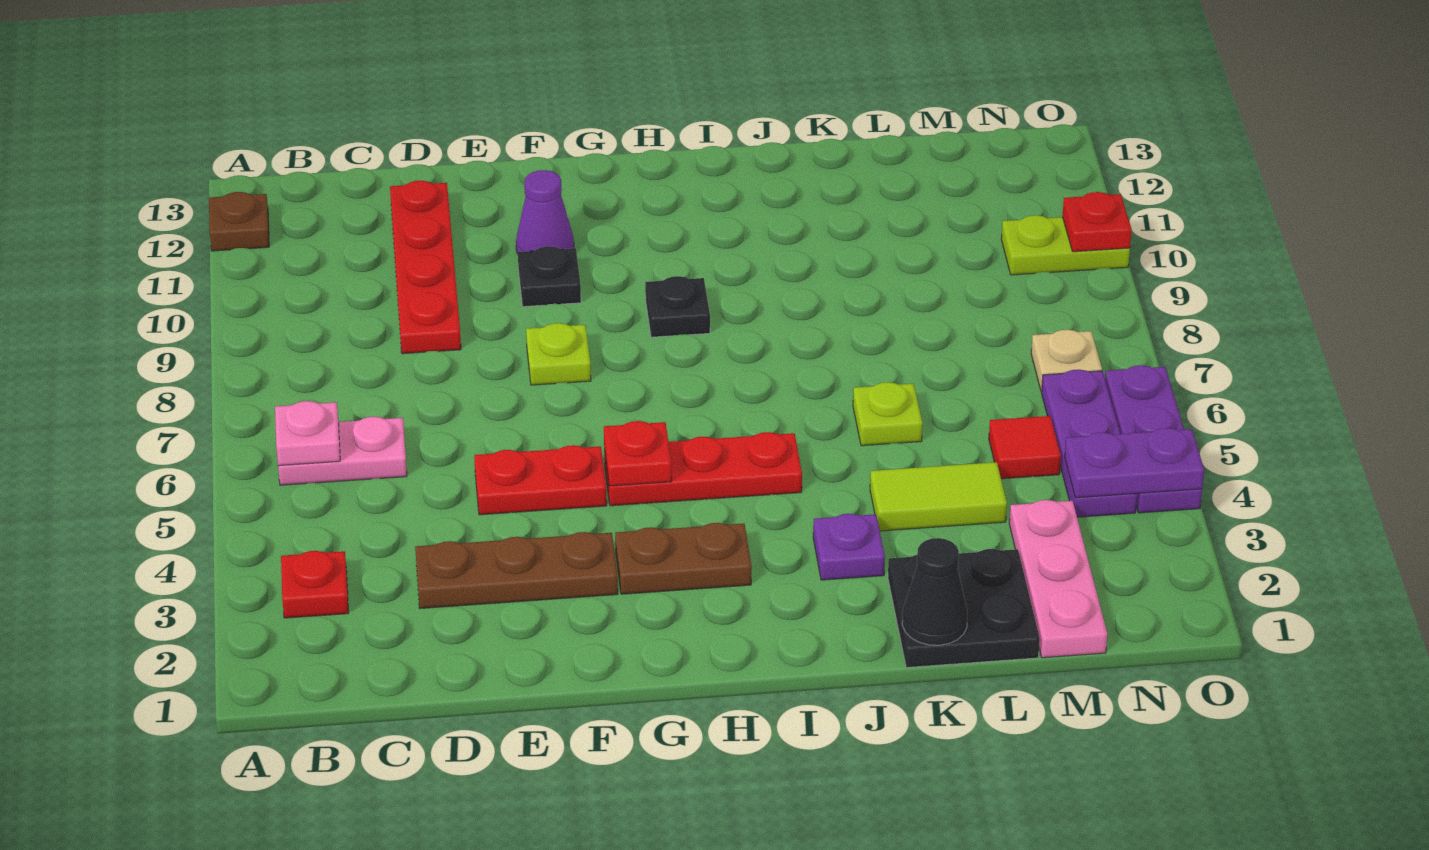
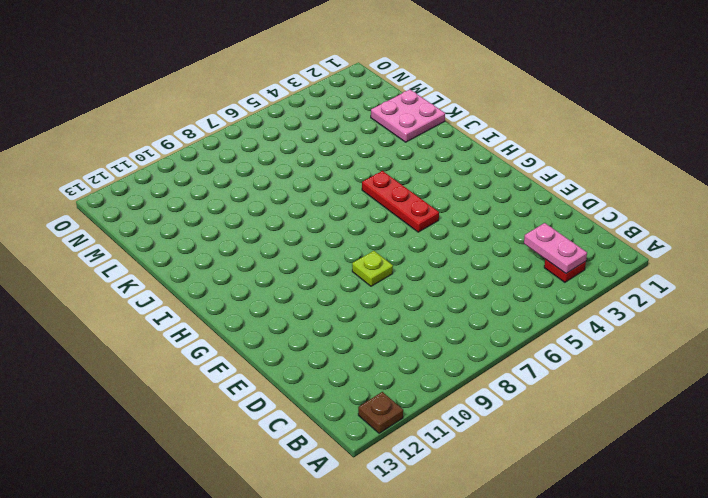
pink plate B3:C3 level 2 -> pink plate B6:C6 level 1
pink plate K1:L2 level 1 -> black plate K1:L2 level 1
none -> brown plate D3:F3 level 1
none -> red plate D9:D12 level 1
none -> red plate E5:F5 level 1

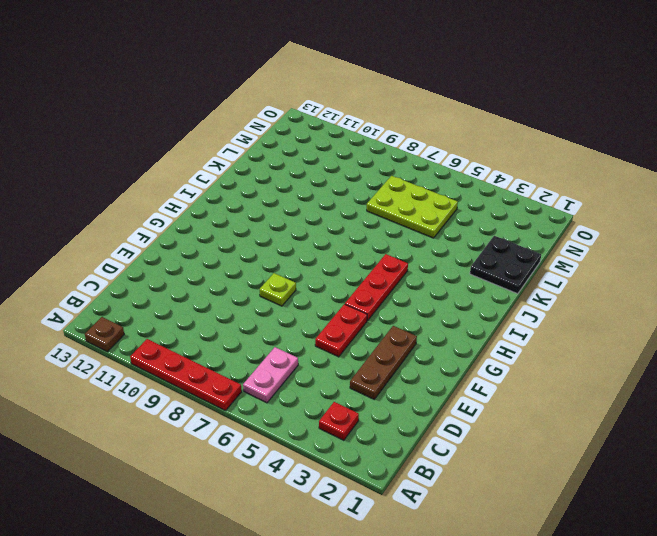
red plate A7:A10 level 1 -> red plate D9:D12 level 1
lime plate L5:M7 level 1 -> red tile M5 level 1
none -> black plate F10 level 1
none -> purple cone F11 level 1
none -> brown plate G3:H3 level 1

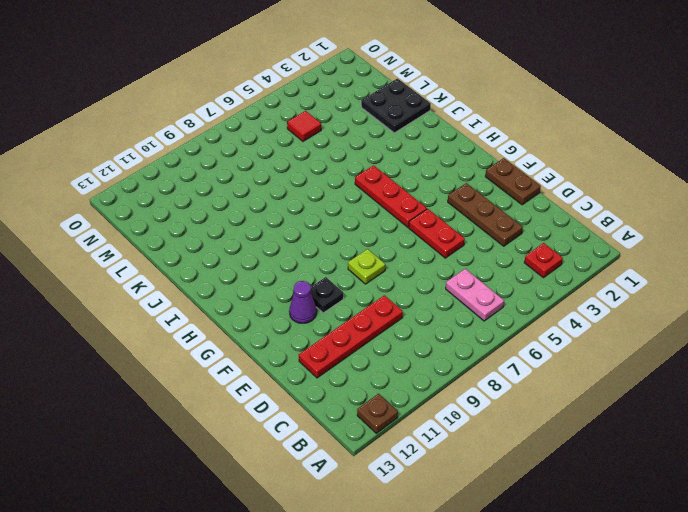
brown plate E1:F1 level 1 -> brown plate G3:H3 level 1
none -> black plate H9 level 1
none -> purple plate J3 level 1
none -> lime tile K4:L4 level 1

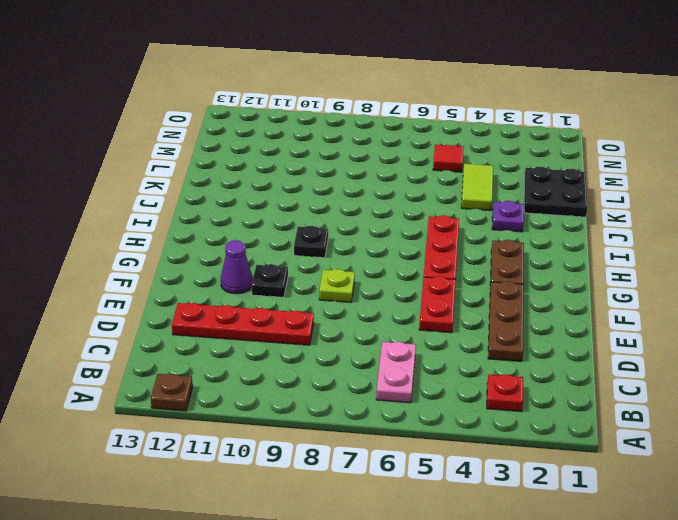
none -> lime plate K6 level 1
none -> pink plate M1:M3 level 1
none -> purple plate N4:N6 level 1

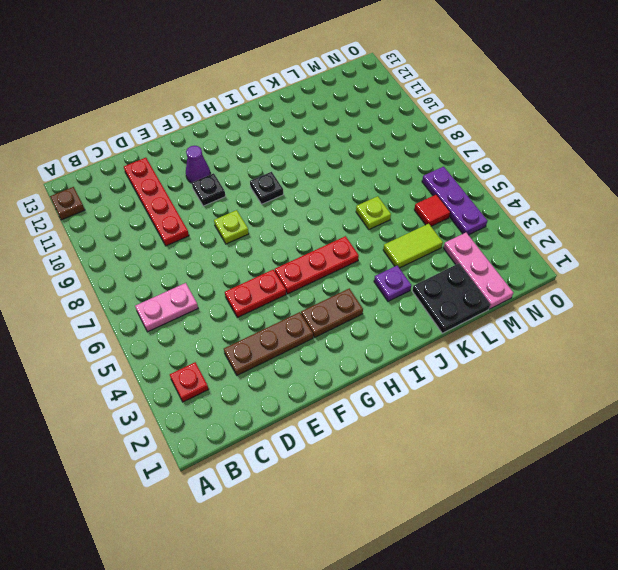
none -> tan plate N7 level 1
none -> lime plate N10:O10 level 1
none -> purple plate O4:O6 level 1

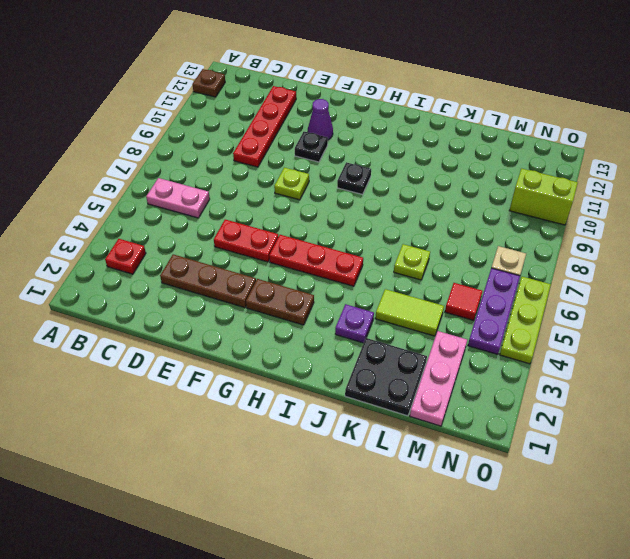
lime brick N10:O10 level 1 -> lime plate N10:O10 level 1
lime plate O4:O6 level 1 -> purple plate O4:O6 level 1
none -> pink plate B6 level 2
none -> red plate G5 level 2
none -> black cone K1 level 2

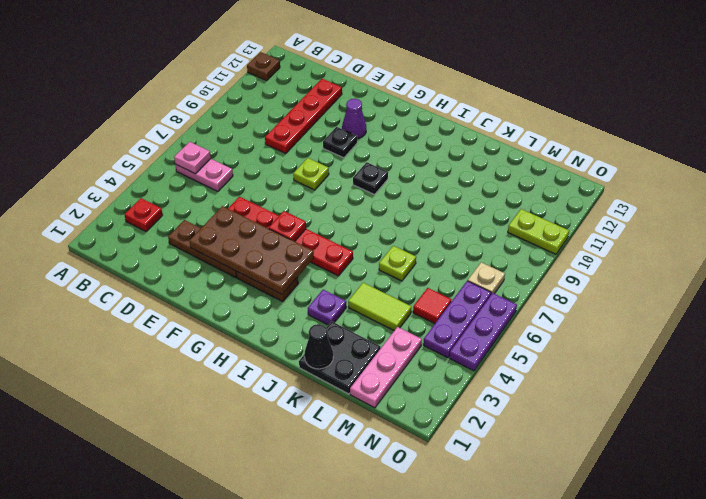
brown plate E3:H4 level 2 -> none
none -> purple plate N4:O4 level 2
none -> red plate O10 level 2

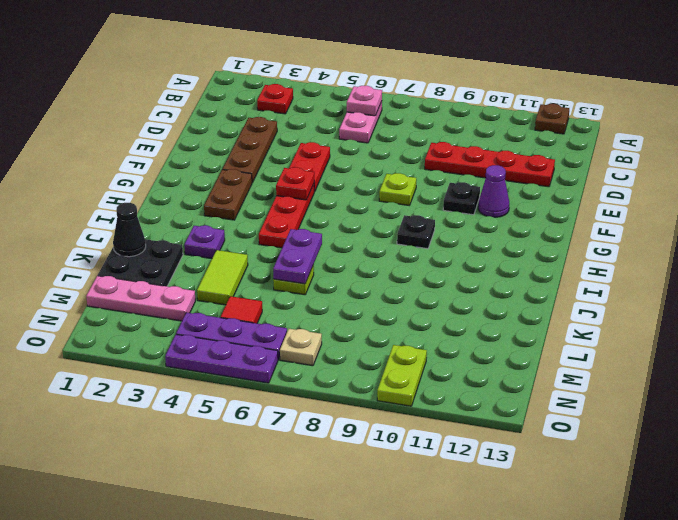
purple plate J6:K6 level 2 -> purple plate N4:O4 level 2
none -> red plate O10 level 2

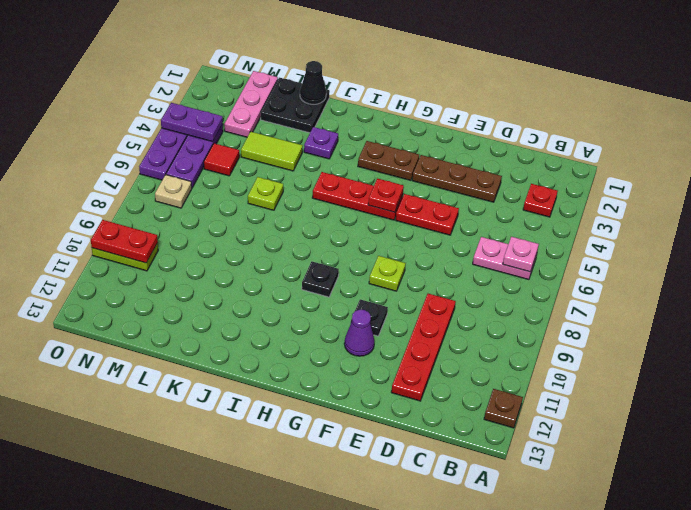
red plate N10:O10 level 2 -> red plate O10 level 2

